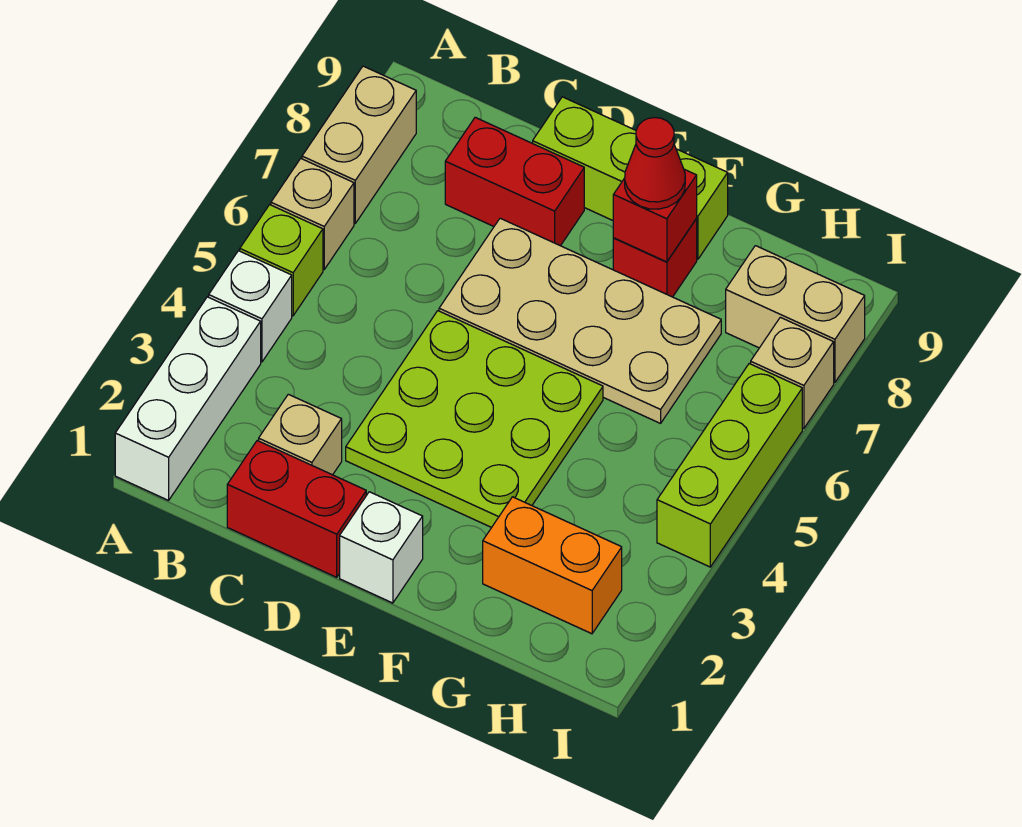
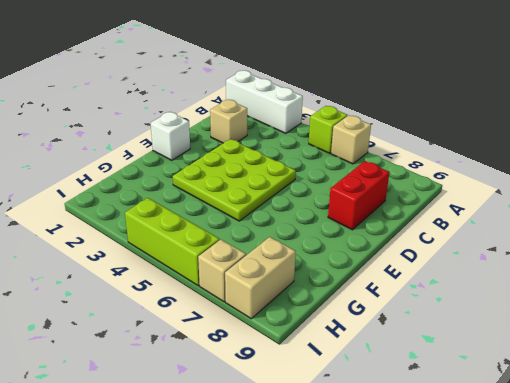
none -> white brick A4 level 1
none -> tan brick A7:A8 level 1
none -> red brick C1:D1 level 1

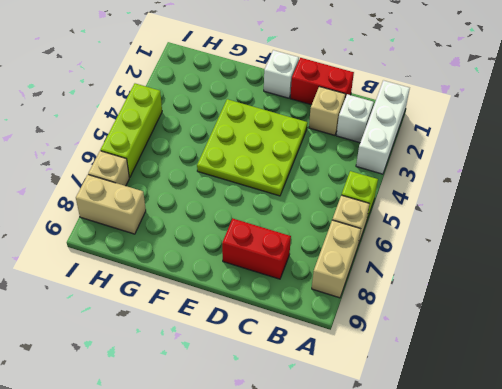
white brick B2 level 1 -> white brick A4 level 1
none -> tan plate D6:G7 level 1
none -> lime brick D9:F9 level 1
none -> red brick F8 level 1

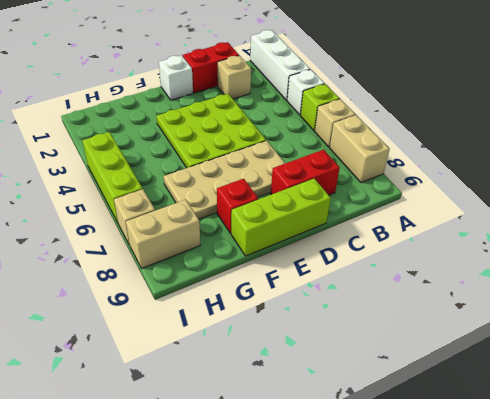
none -> orange brick G2:H2 level 1
none -> red brick F8 level 2
none -> red cone F8 level 3

